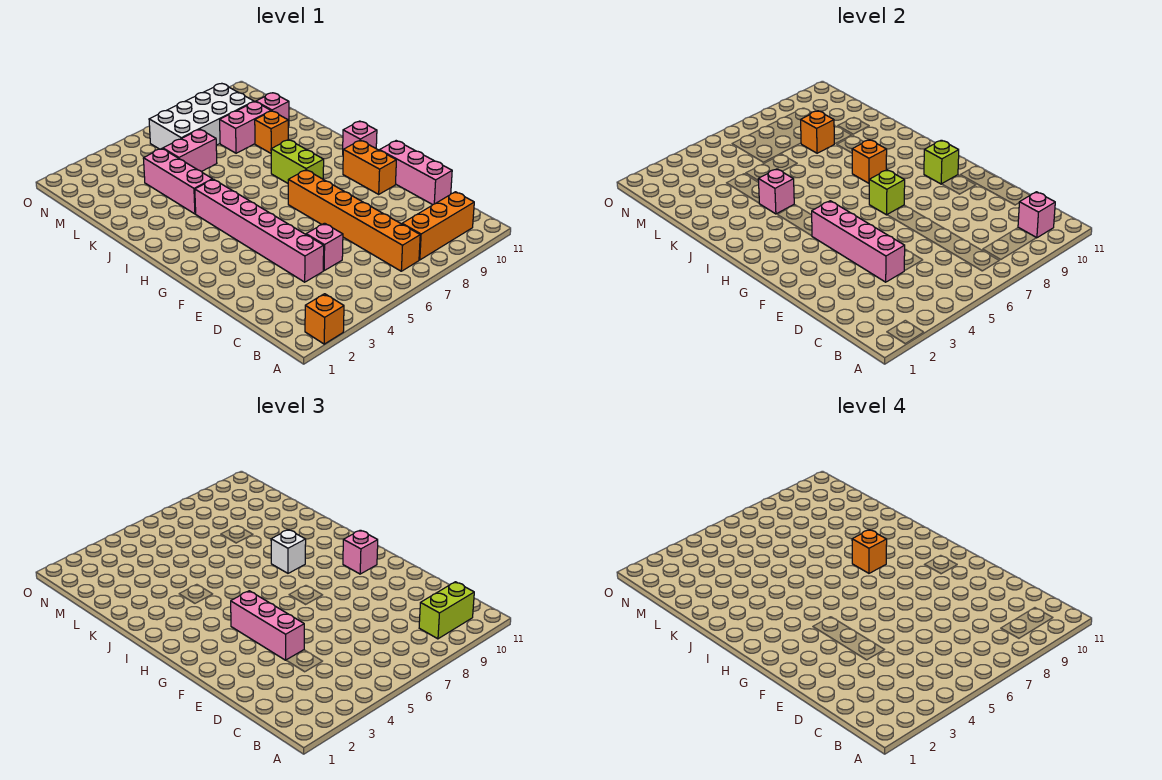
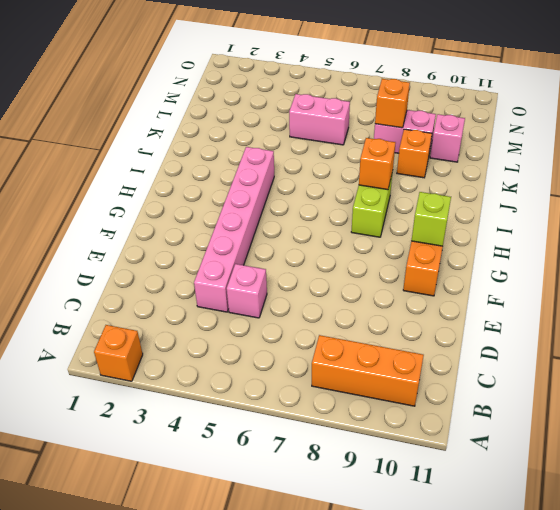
none -> orange brick B7:G7 level 1
none -> pink brick D11:F11 level 1
none -> pink brick H11 level 1

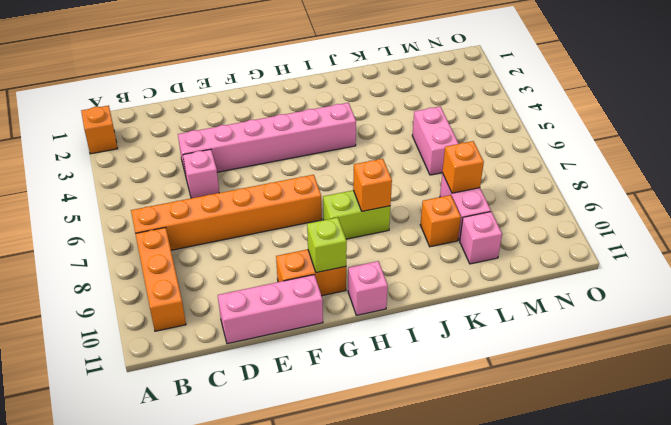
none -> pink brick J4:L4 level 1
none -> white brick M6:N9 level 1
none -> pink brick B10 level 2

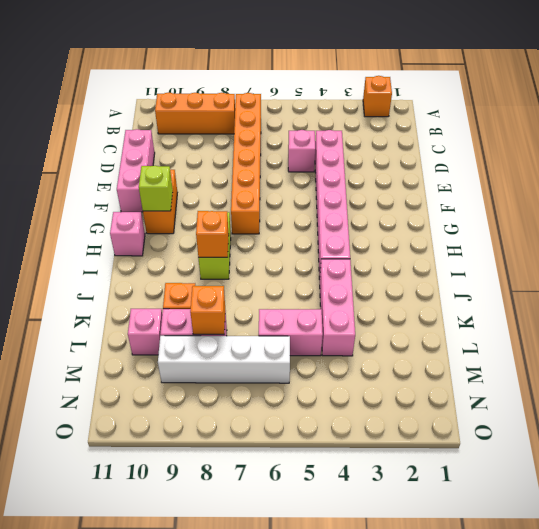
white brick M6:M9 level 1 -> white brick M6:N9 level 1
none -> pink brick B10 level 2
none -> pink brick D4:G4 level 2
none -> lime brick G7 level 2

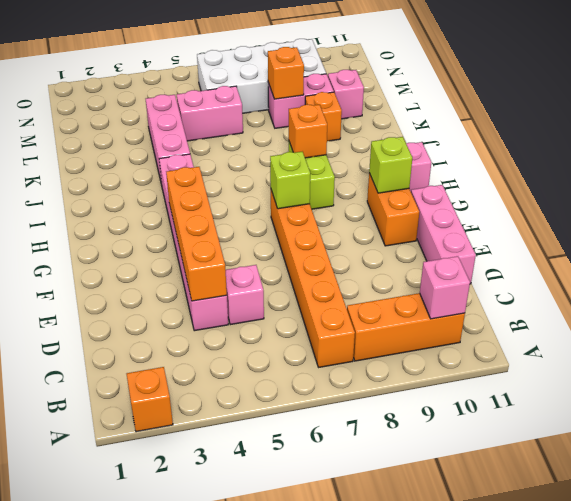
orange brick D4:G4 level 2 -> pink brick D4:G4 level 2
none -> pink brick J4 level 2
none -> lime brick B9:B10 level 3
none -> pink brick E4:G4 level 3

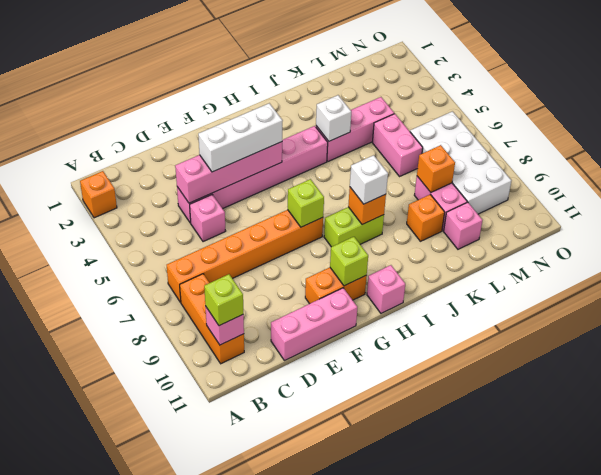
lime brick B10 level 3 -> lime brick B9:B10 level 3
white brick E4:G4 level 3 -> pink brick E4:G4 level 3
white brick J4 level 2 -> pink brick J4 level 2
none -> pink brick G10 level 3
none -> orange brick I8 level 4

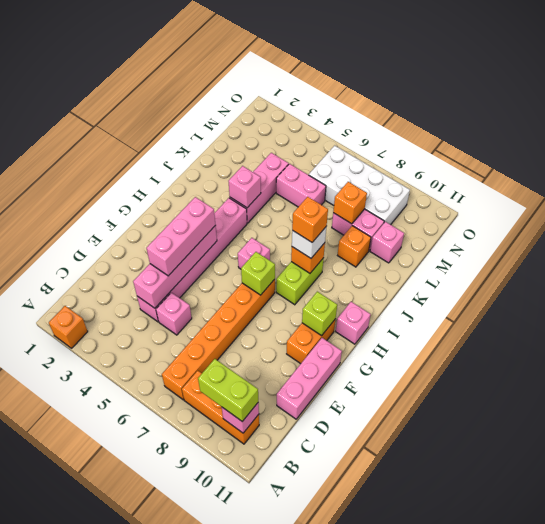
pink brick H6 level 1 -> pink brick G10 level 3

